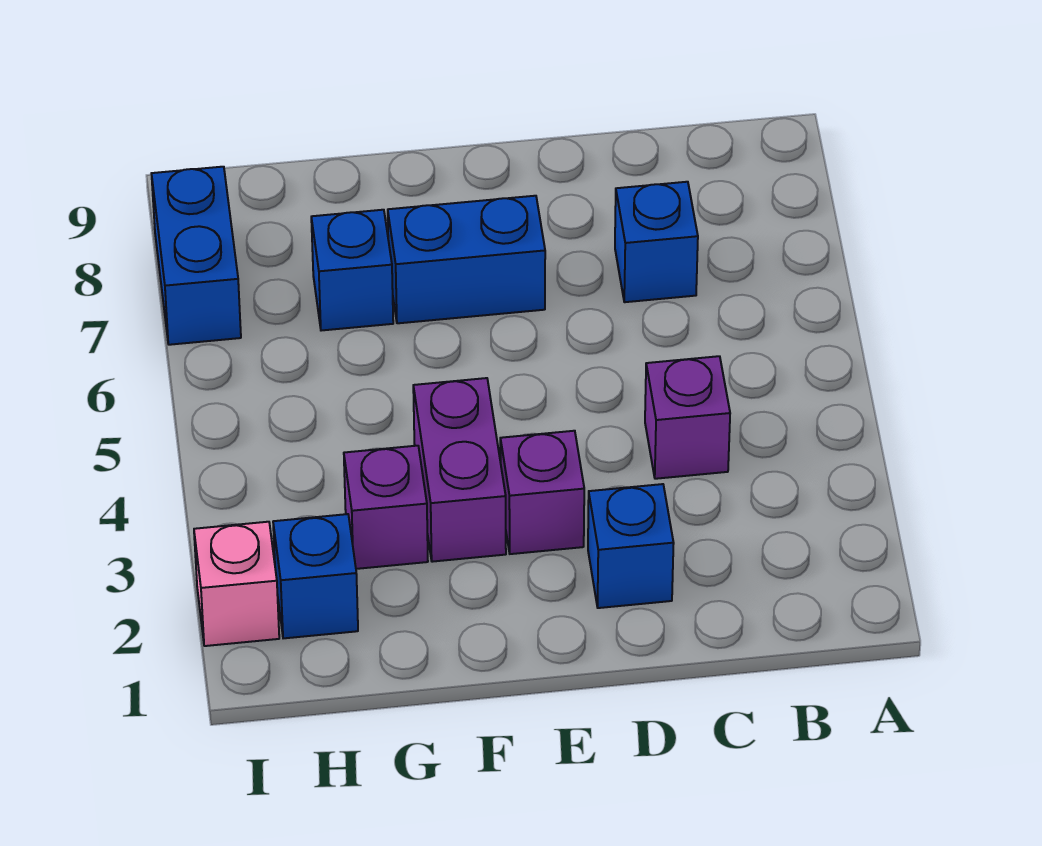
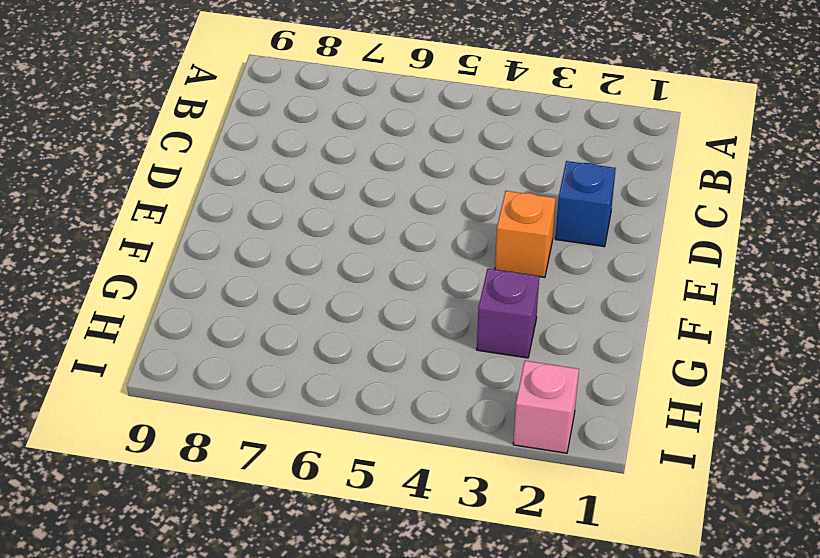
orange brick E3 level 1 -> purple brick E3 level 1
none -> purple brick C4 level 1
none -> blue brick C7 level 1

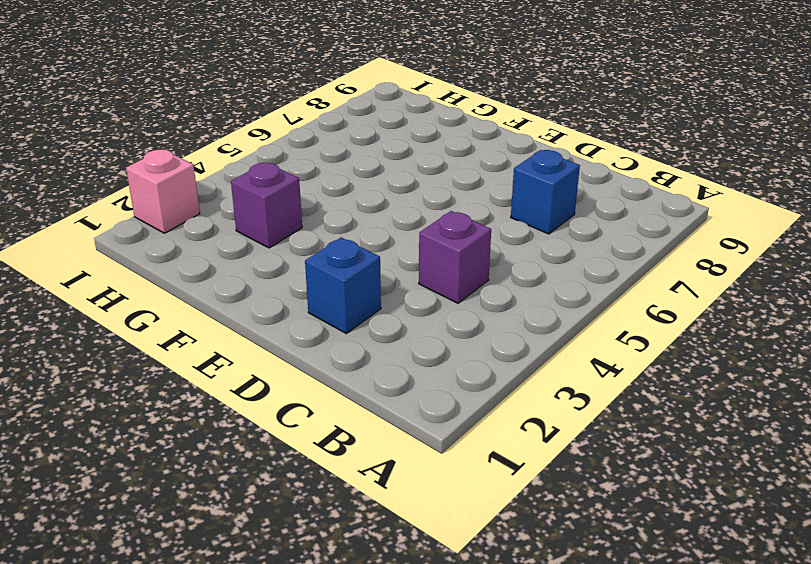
none -> purple brick E3 level 1
none -> blue brick E7:F7 level 1

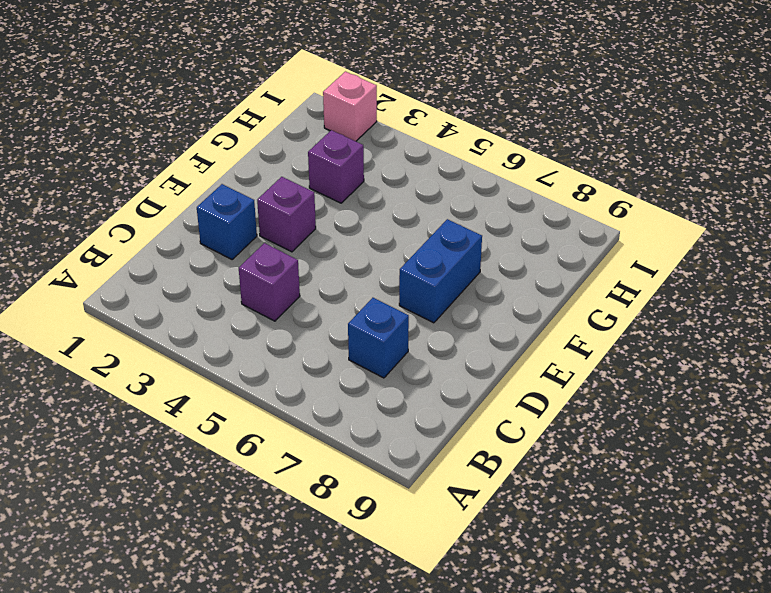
none -> purple brick F3:F4 level 1
none -> blue brick G7 level 1

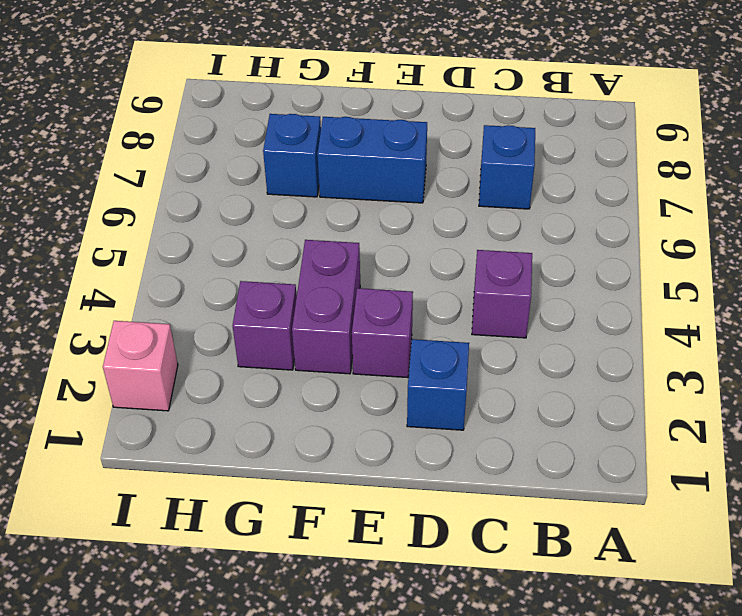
none -> blue brick H2 level 1
none -> blue brick I7:I8 level 1

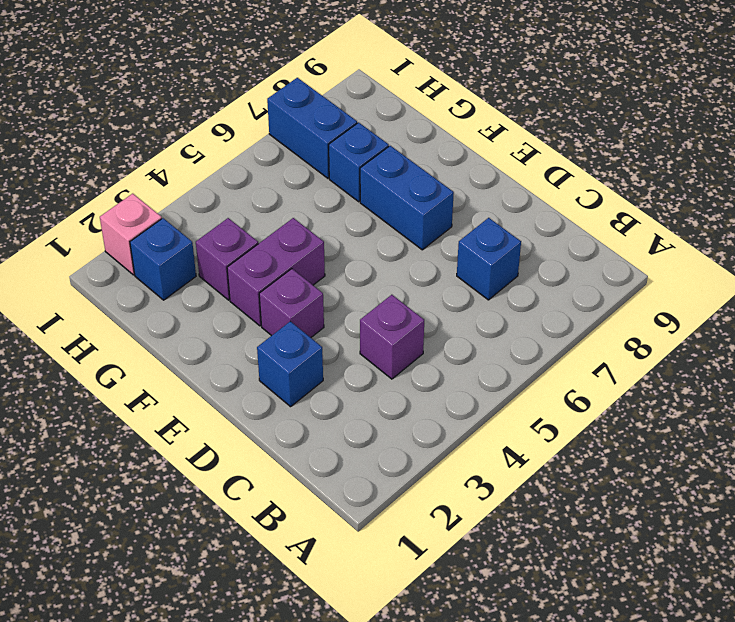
blue brick H7:I7 level 1 -> blue brick I7:I8 level 1

